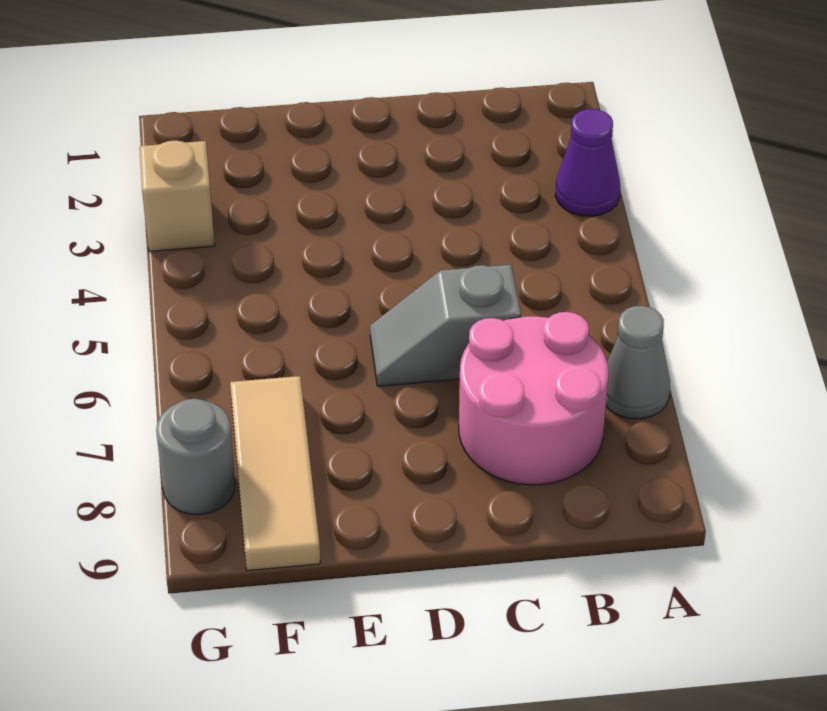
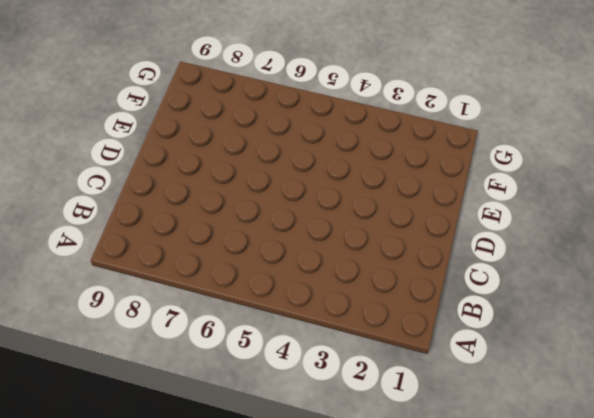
none -> purple cone A3 level 1
none -> grey cone A7 level 1

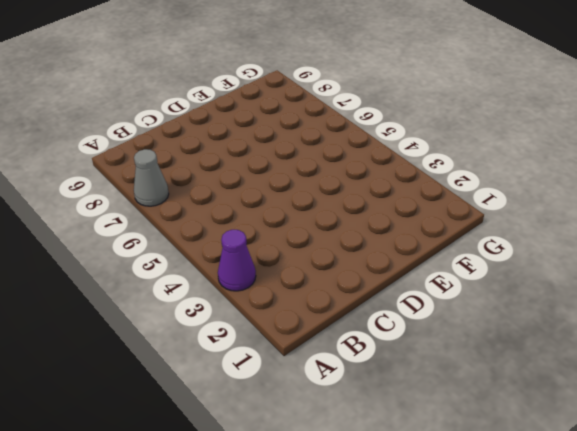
none -> pink round brick B7:C8 level 1
none -> grey slope C6:D6 level 1 top C

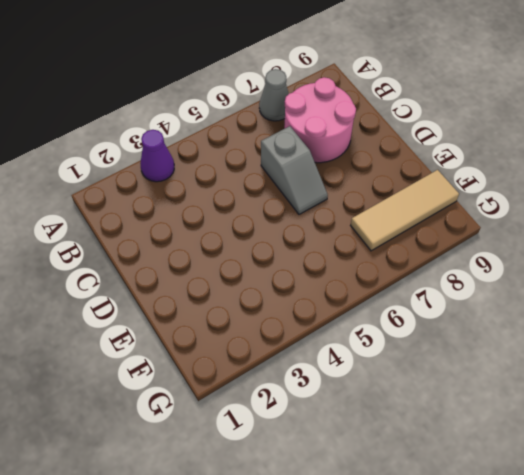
none -> tan brick G3 level 1
none -> grey round brick G8 level 1

